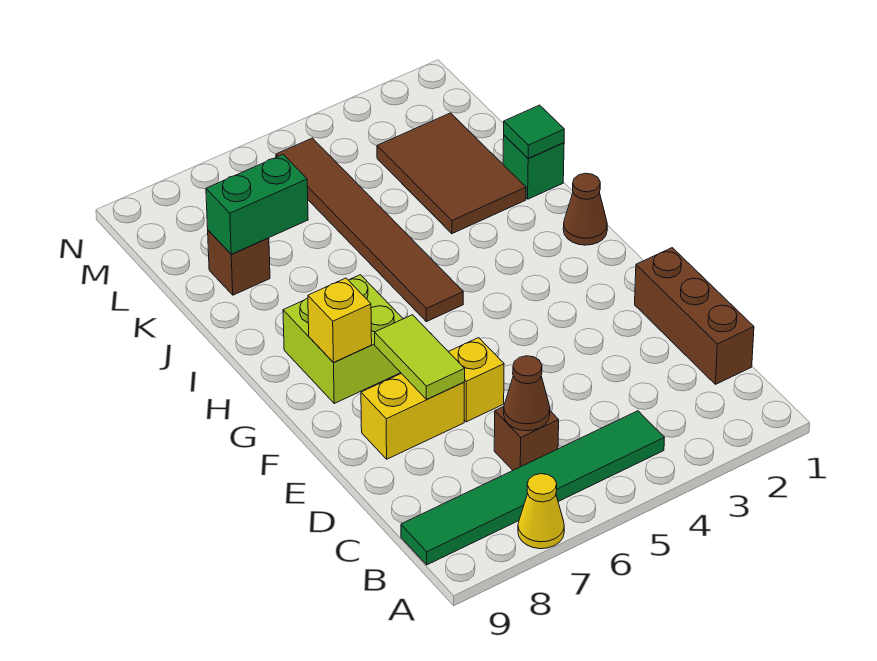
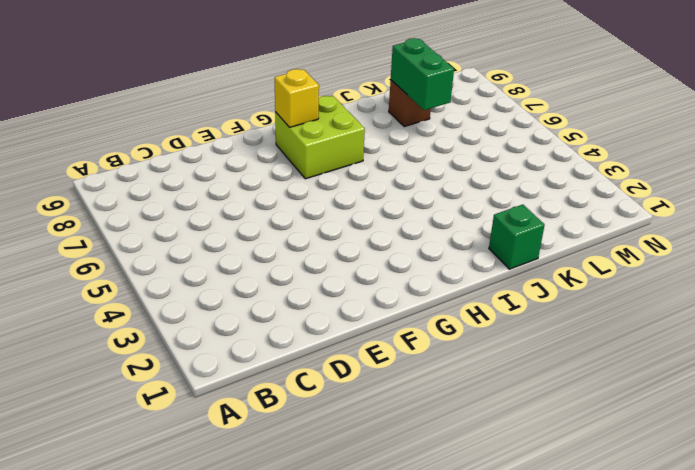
none -> yellow cone A7 level 1
none -> green tile B4:B9 level 1
none -> brown brick C1:E1 level 1

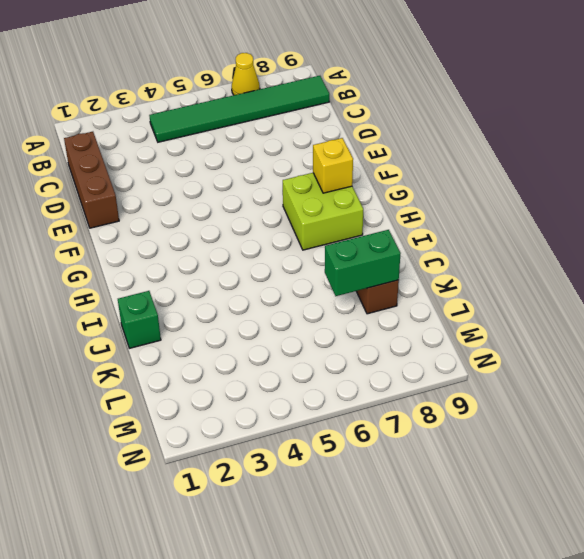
none -> brown brick C6 level 1
none -> yellow brick E6 level 1
none -> yellow brick E7:E8 level 1

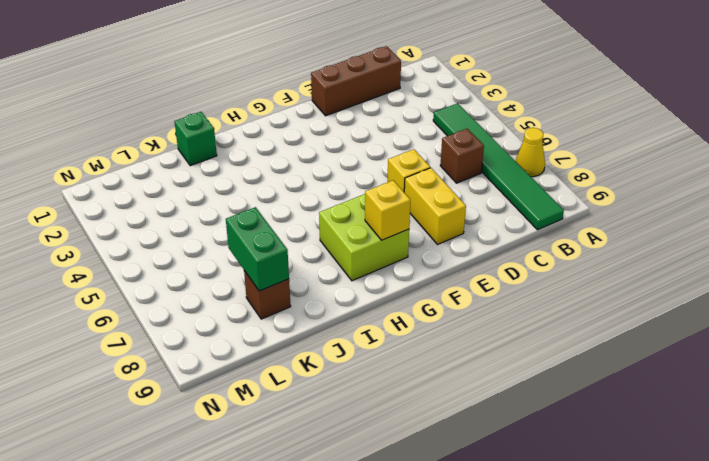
none -> brown cone H1 level 1
none -> brown tile H5:M5 level 1
none -> brown tile J2:L3 level 1

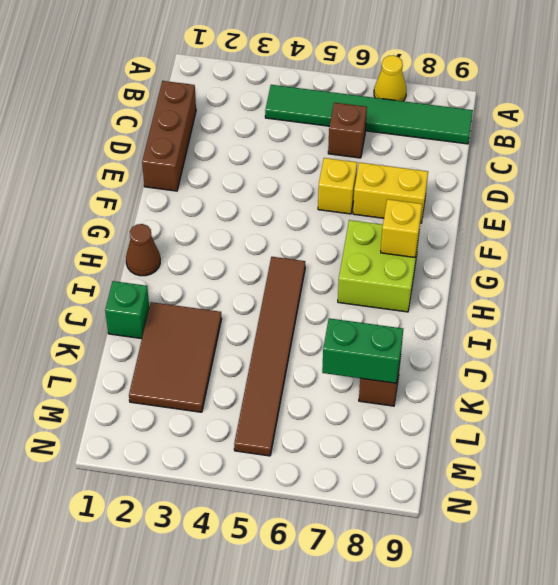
none -> brown cone C6 level 2
none -> lime tile E7:F7 level 2
none -> green tile J1 level 2

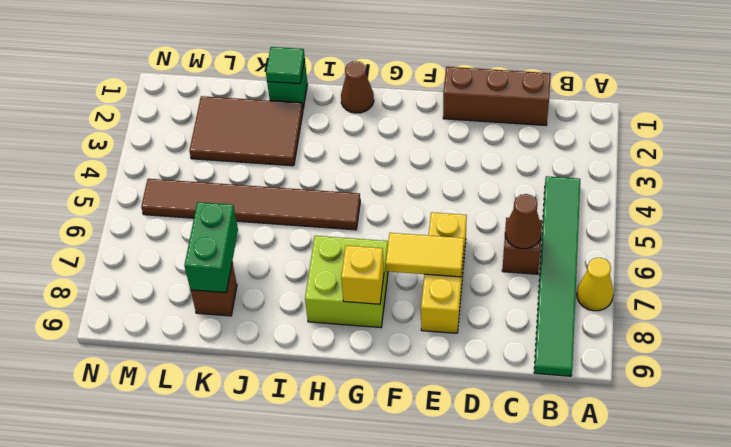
yellow tile E7:F7 level 2 -> lime tile E7:F7 level 2

